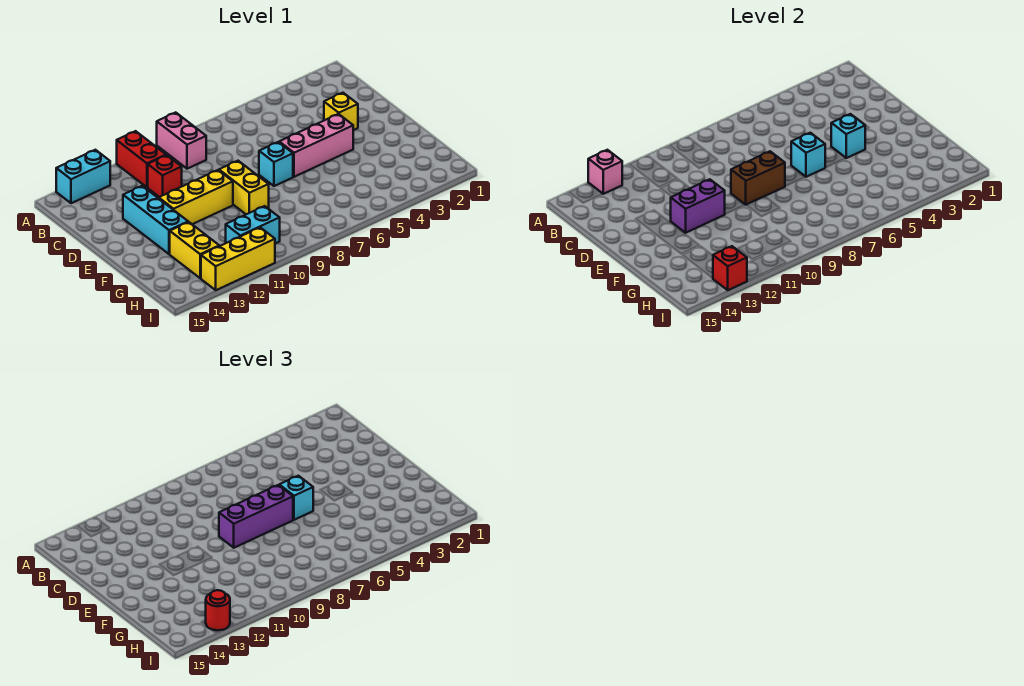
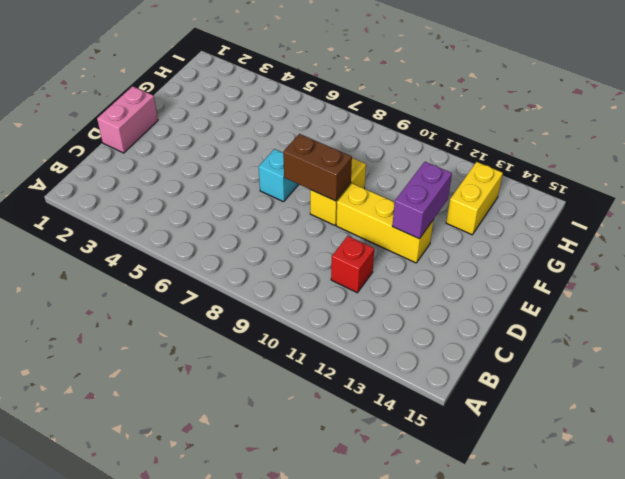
pink brick D1:E1 level 1 -> pink brick A9:B9 level 1
purple brick E12:F12 level 2 -> purple brick E11:E12 level 2
none -> red brick A11:B11 level 1
none -> cyan brick A13:A14 level 1
none -> yellow brick D3 level 1

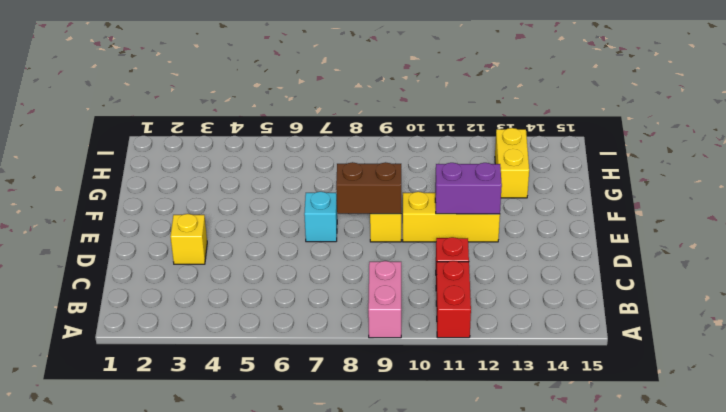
none -> cyan brick A13:A14 level 1
none -> cyan brick D13:F13 level 1
none -> pink brick E4:E6 level 1

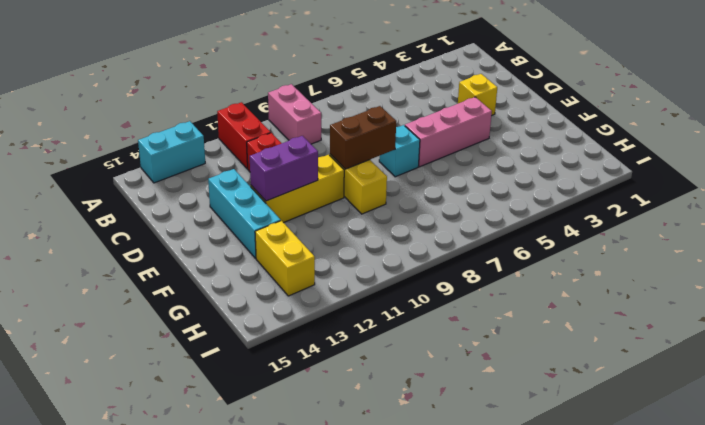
none -> cyan brick H10:H11 level 1
none -> yellow brick I11:I13 level 1
none -> pink brick A13 level 2

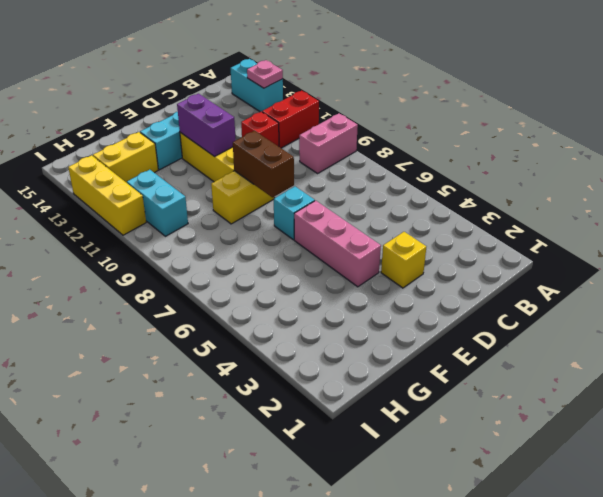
pink plate A13 level 2 -> pink brick A13 level 2
none -> cyan brick E4 level 2
none -> cyan brick E6 level 2
none -> red brick I13 level 2

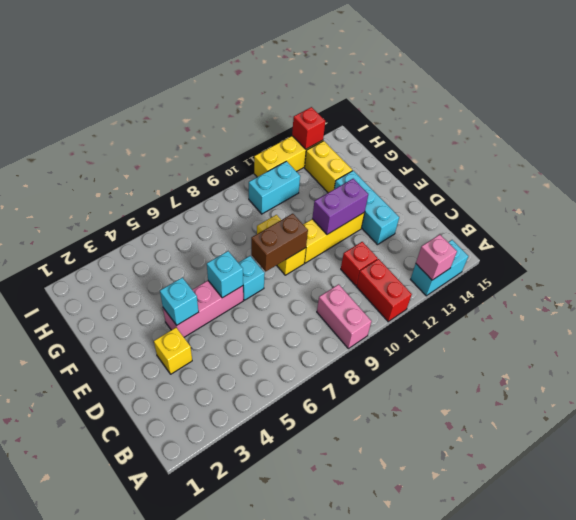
none -> cyan brick E6 level 3
none -> purple brick E7:E9 level 3
none -> red round brick I13 level 3

